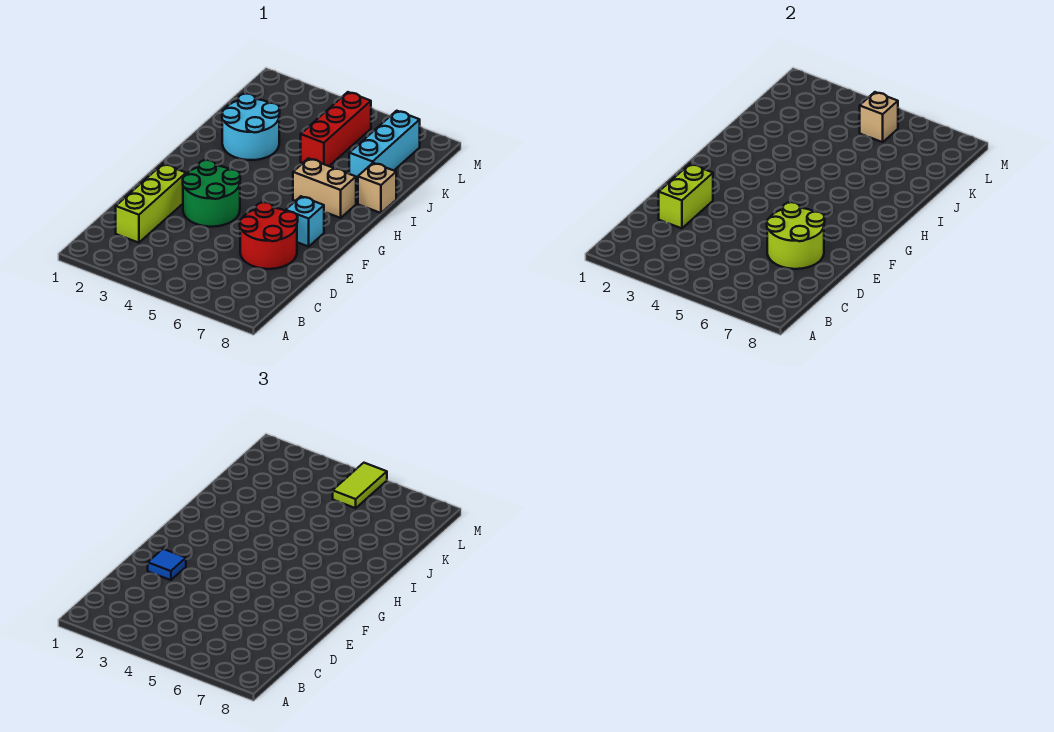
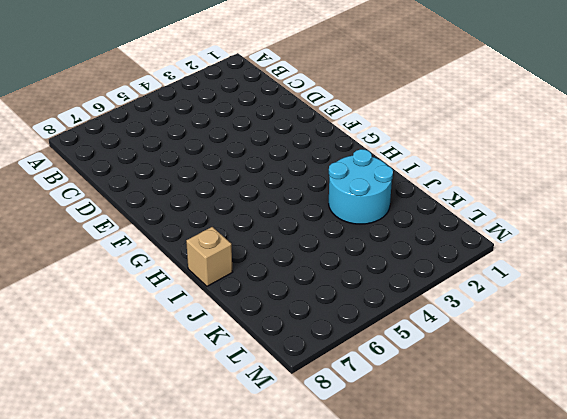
none -> lime brick C2:E2 level 1
none -> red round brick D6:E7 level 1
none -> green round brick E3:F4 level 1

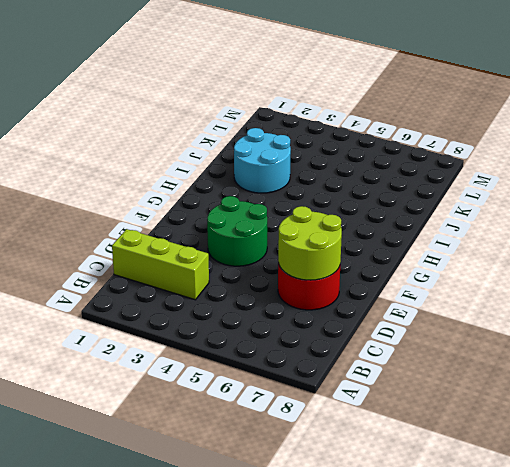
lime brick C1:C3 level 1 -> lime brick C2:E2 level 1
none -> cyan brick F7 level 1
none -> tan brick H6:H7 level 1
none -> tan brick I8 level 1

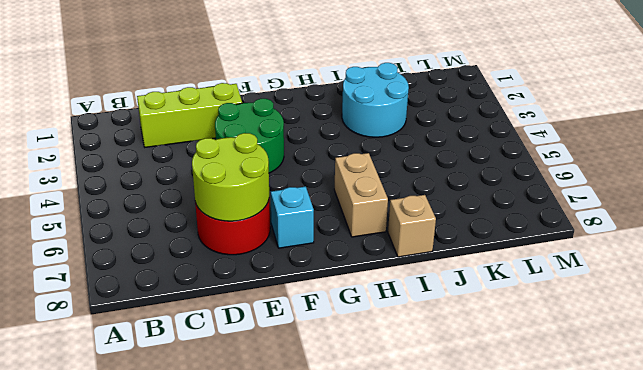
none -> red brick J5:L5 level 1
none -> cyan brick J7:L7 level 1
none -> lime brick D2:E2 level 2

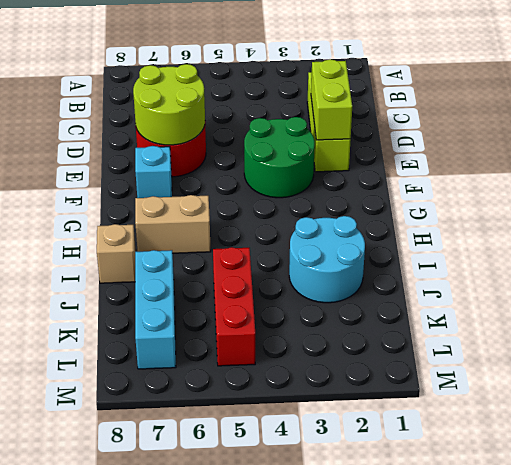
none -> tan brick L5 level 2
none -> blue tile E2 level 3
none -> lime tile L5:M5 level 3

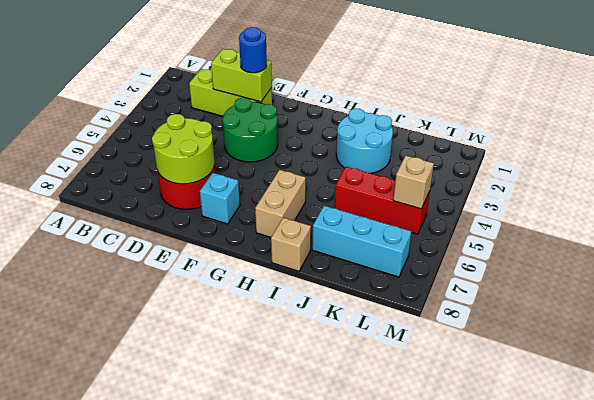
blue round brick E2 level 3 -> blue tile E2 level 3
none -> lime tile L5:M5 level 3

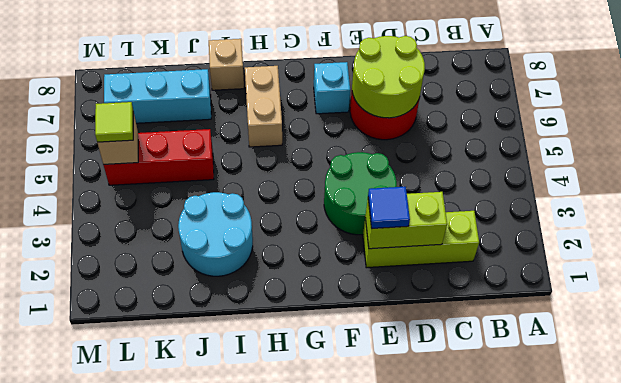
lime tile L5 level 3 -> lime tile L5:M5 level 3

